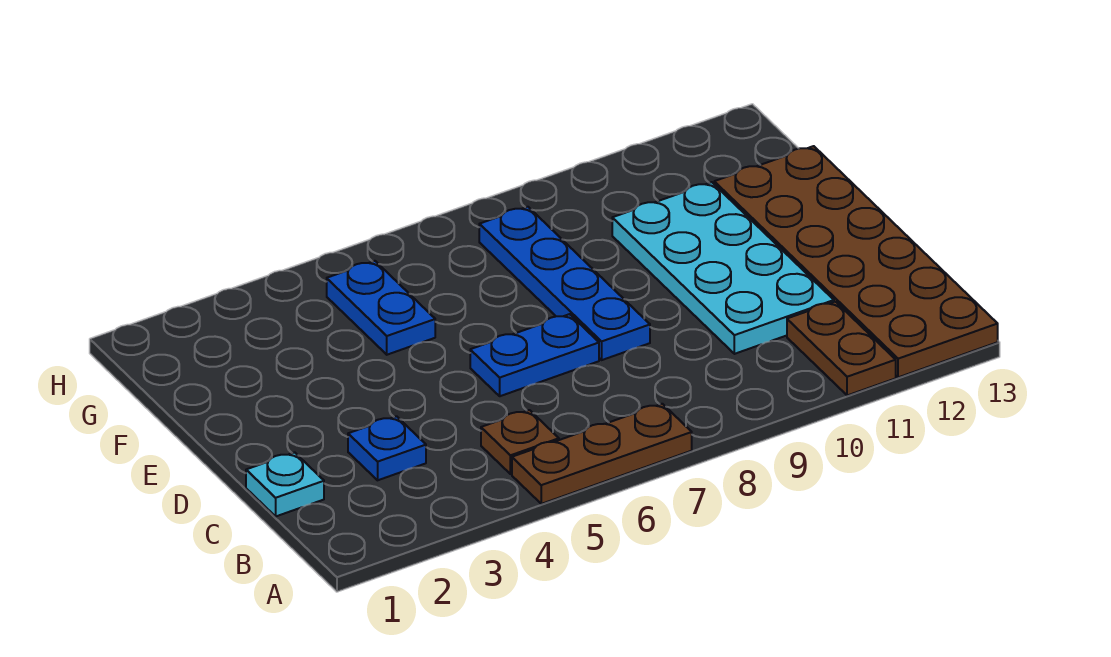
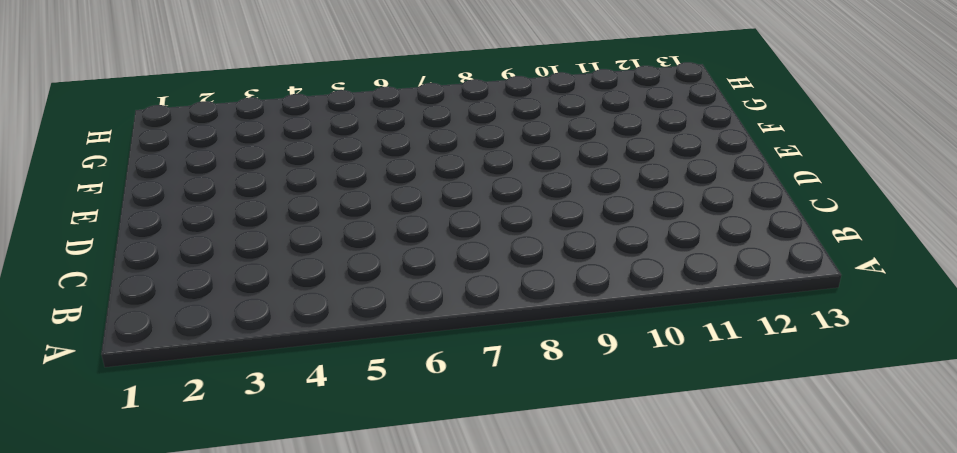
none -> brown plate A5:A7 level 1
none -> brown plate A11:B11 level 1

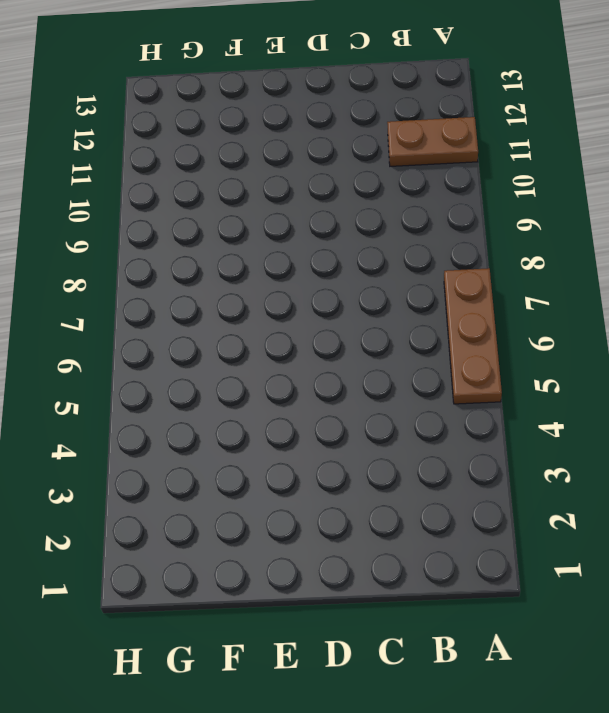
none -> brown plate A12:F13 level 1
none -> brown plate B5 level 1

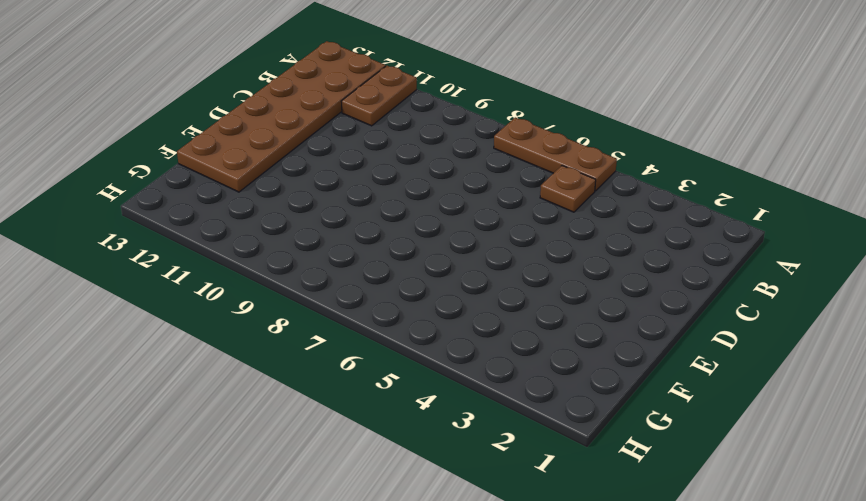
none -> cyan plate C1 level 1
none -> blue plate C3 level 1

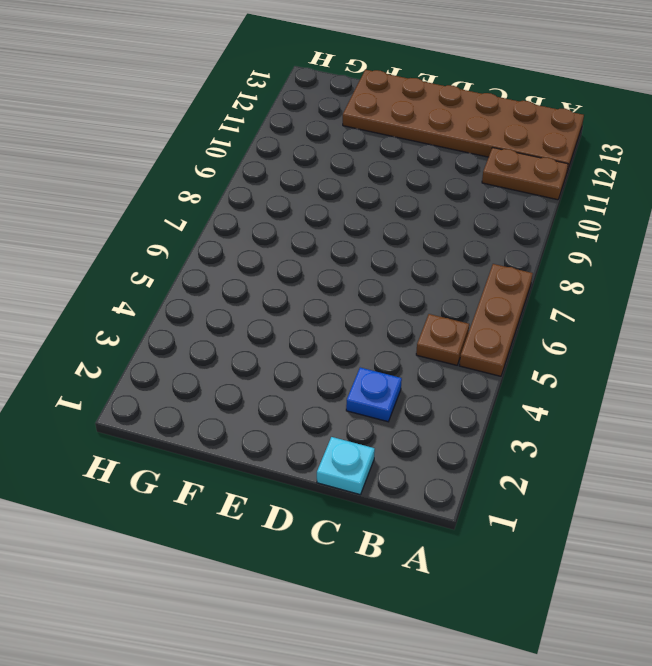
none -> cyan plate C10:F11 level 1
none -> blue plate D6:D7 level 1

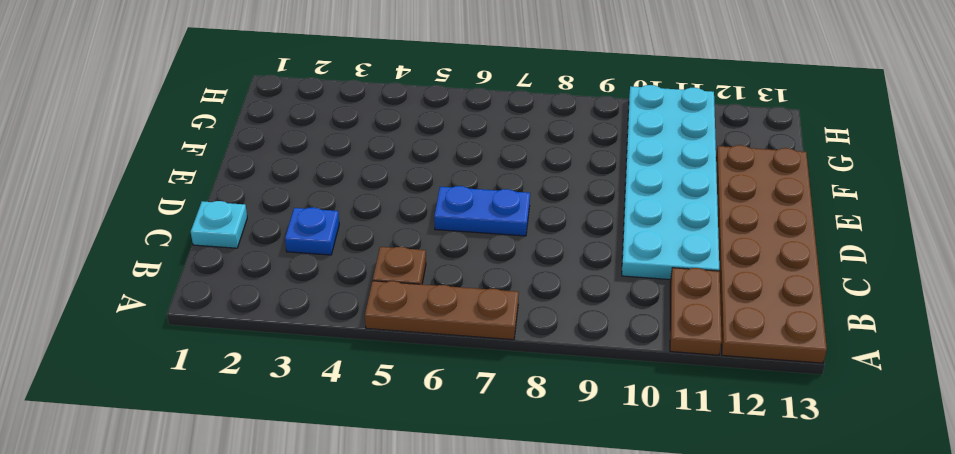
cyan plate C10:H11 level 1 -> cyan plate C10:F11 level 1
none -> blue plate D8:G8 level 1
none -> blue plate F5:G5 level 1

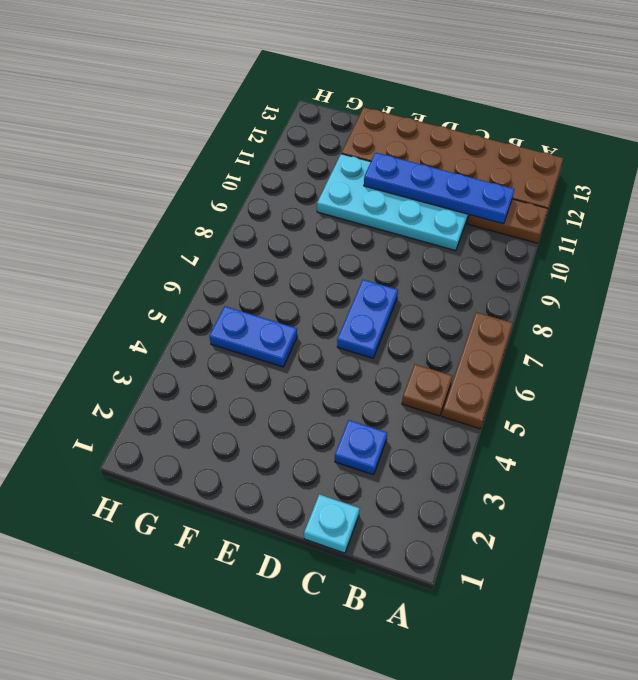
blue plate B11:E11 level 2 -> blue plate D8:G8 level 1

